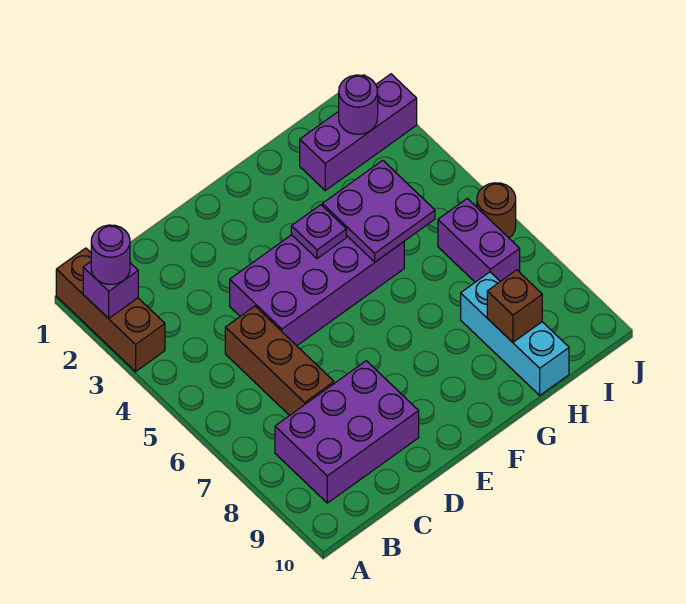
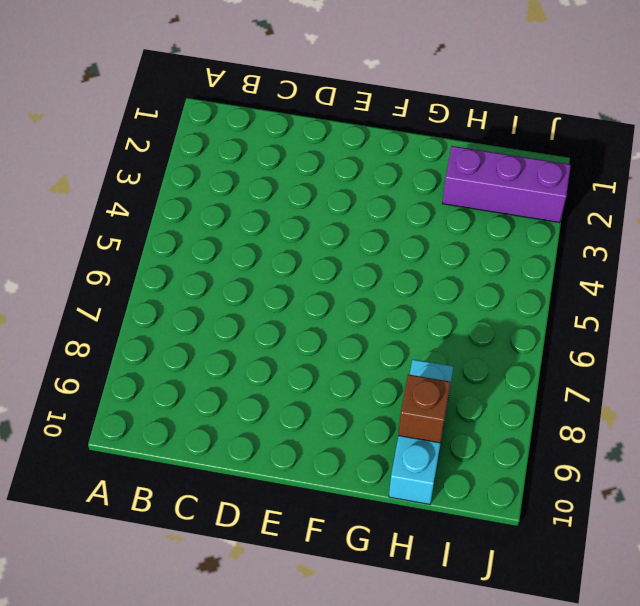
none -> brown brick A1:A3 level 1
none -> purple brick B8:D9 level 1
none -> brown brick C5:C7 level 1

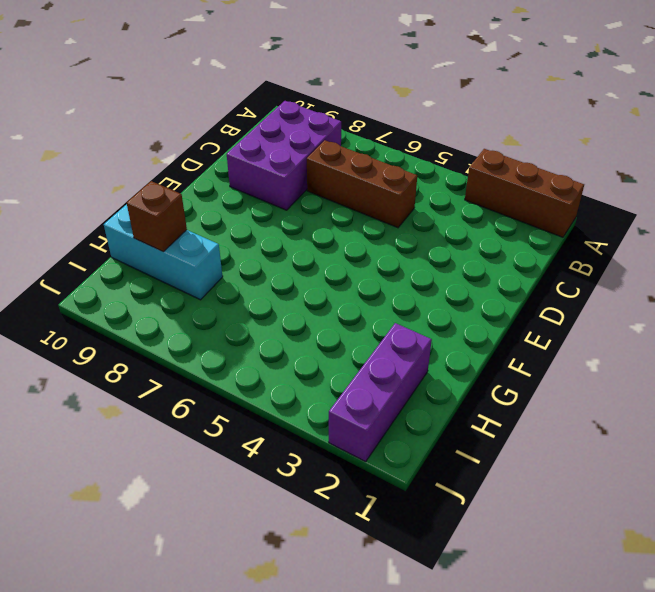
none -> purple brick D4:G5 level 1
none -> purple brick I6:I7 level 1
none -> brown round brick J6 level 1

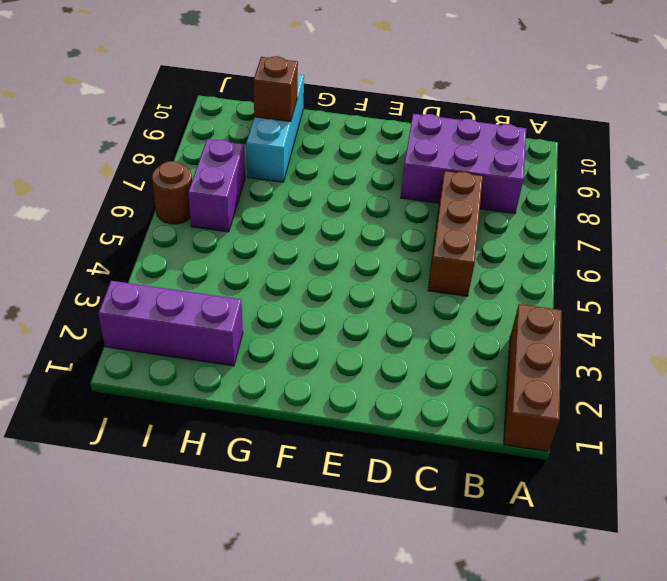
none -> purple brick D4:G5 level 1
none -> purple brick A2 level 2
none -> purple plate F4 level 2

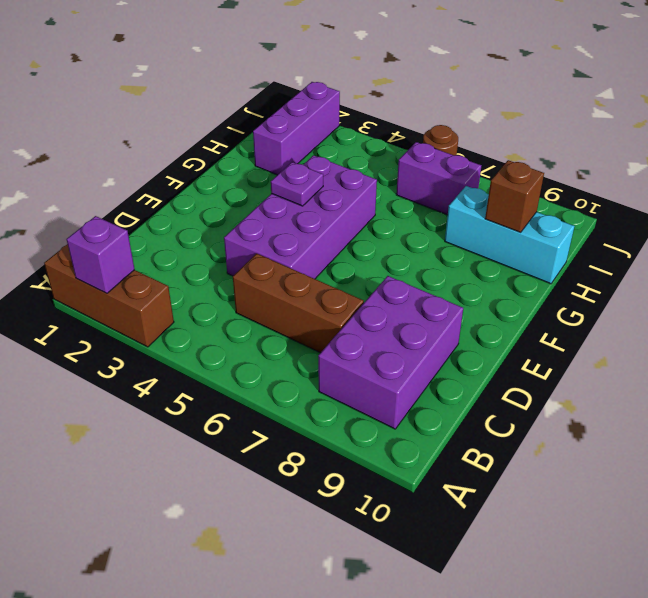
none -> purple plate G4:H5 level 2
none -> purple round brick I2 level 2
none -> purple round brick A2 level 3

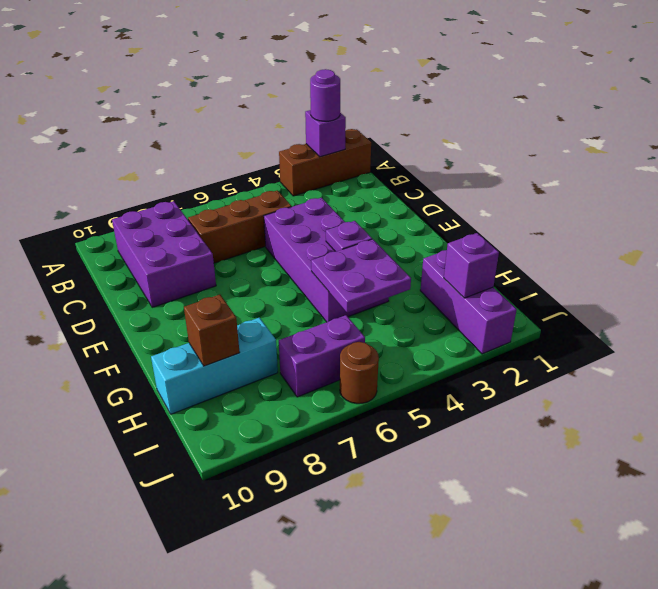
purple brick I2 level 2 -> purple round brick I2 level 2

